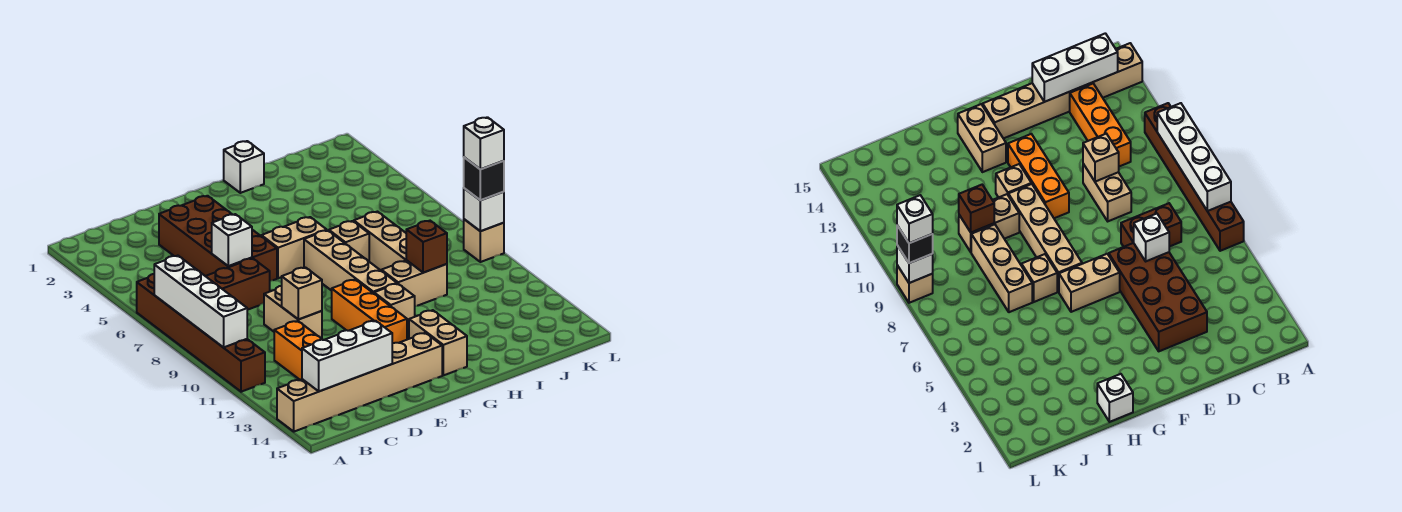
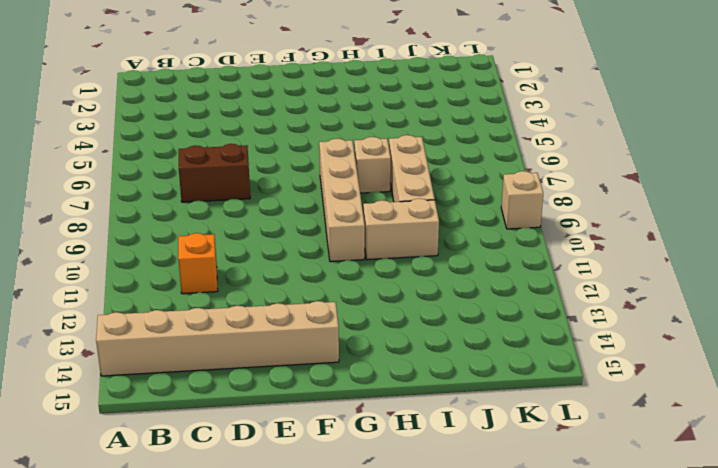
orange brick C11 level 1 -> orange brick C11:C13 level 1
none -> brown brick A6:A11 level 1
none -> brown brick D3:E6 level 1
none -> tan brick D9:D10 level 1

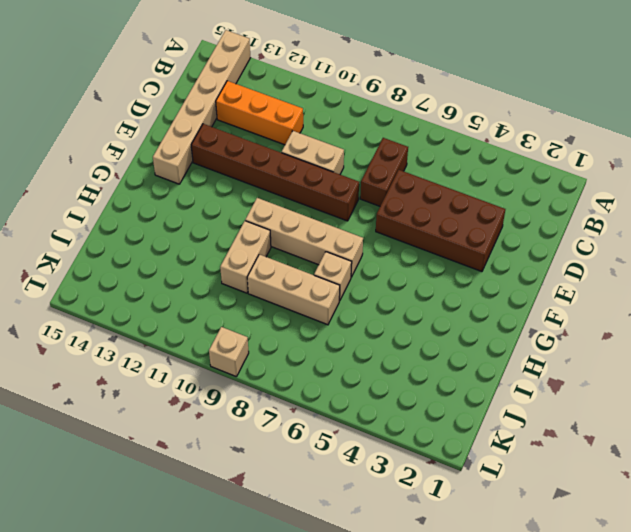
brown brick E8:E13 level 1 -> brown brick A6:A11 level 1
none -> tan brick F6:G6 level 1
none -> orange brick F10:F12 level 1
none -> tan brick G11 level 1

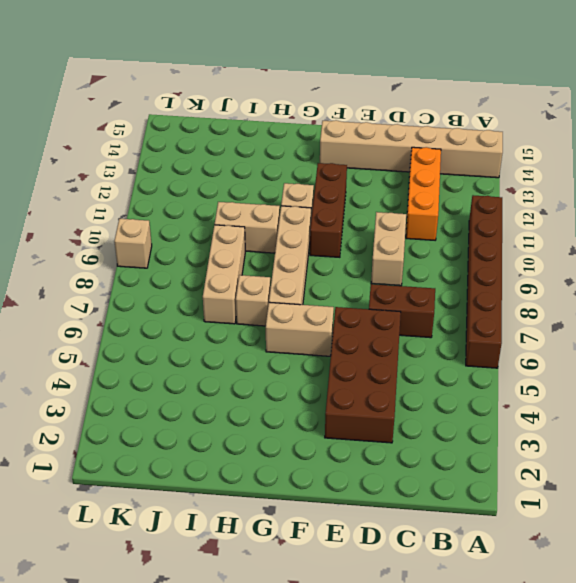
brown brick F10:F12 level 1 -> orange brick F10:F12 level 1
none -> tan brick G13:G14 level 1
none -> white brick H1 level 1
none -> white brick A7:A10 level 2

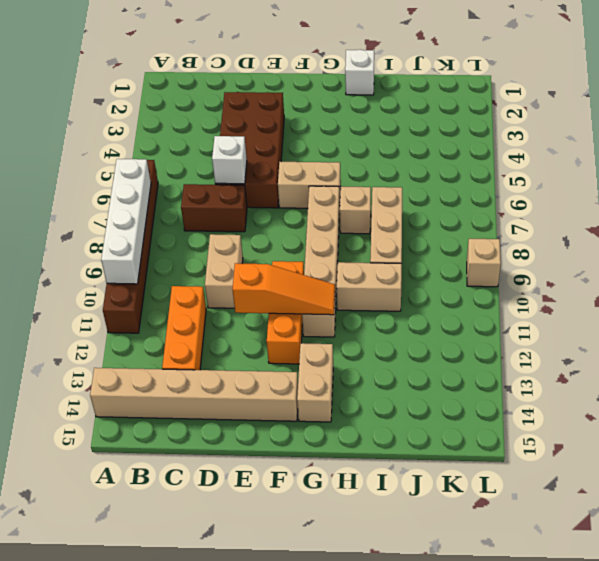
orange slope E11:G11 level 2 top E -> none
none -> white brick B14:D14 level 2
none -> tan brick D10 level 2
none -> brown brick I10 level 2

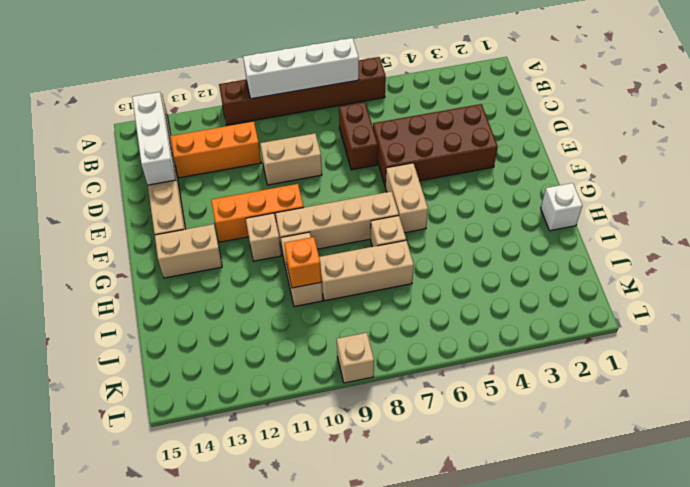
orange brick I10 level 2 -> brown brick I10 level 2
none -> white brick D6 level 2
none -> tan brick D10 level 2
none -> white brick L9 level 2

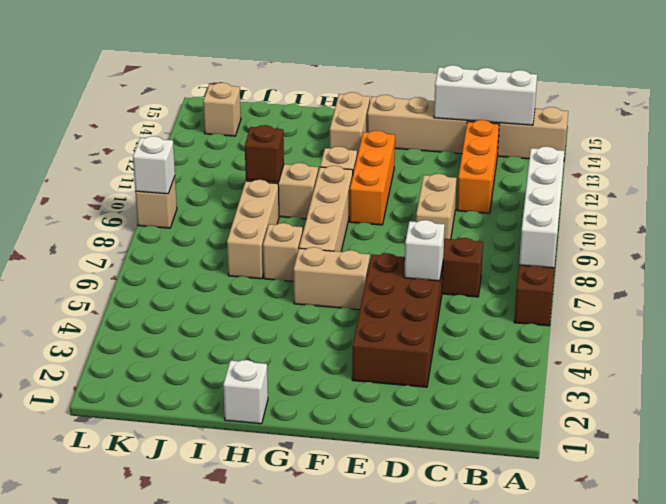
tan brick K14 level 1 -> tan brick D10 level 2
none -> black brick L9 level 3
none -> white brick L9 level 4

